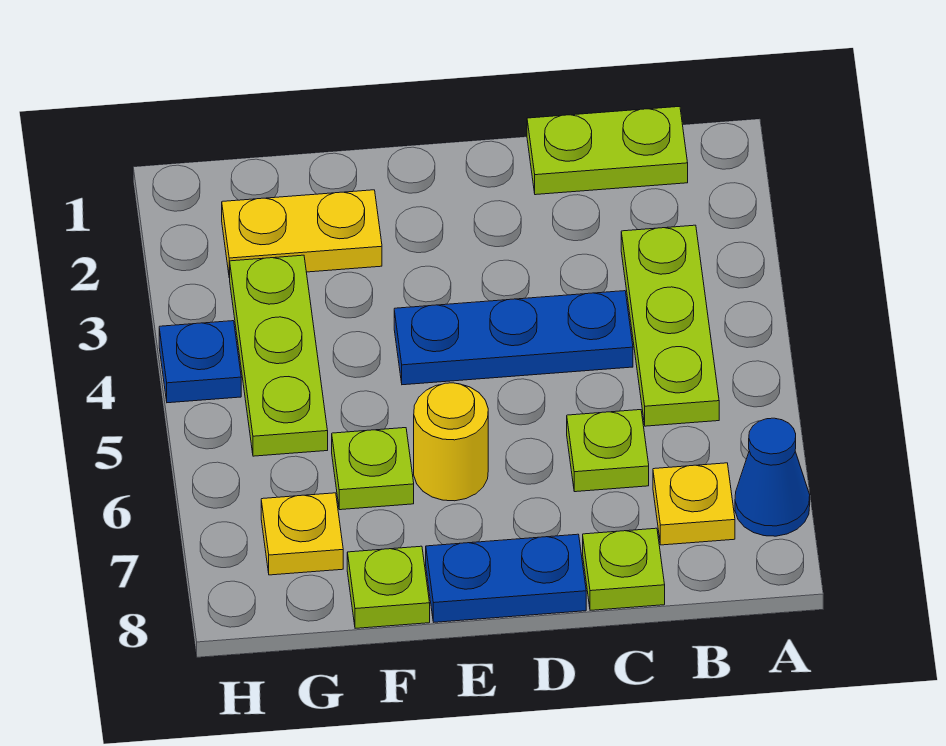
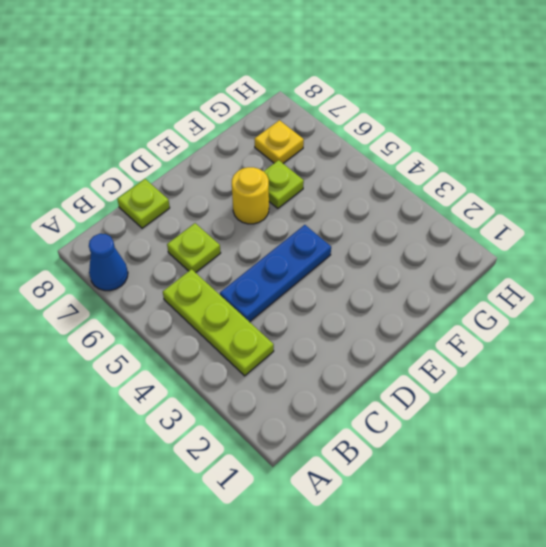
none -> lime plate B1:C1 level 1
none -> yellow plate B7 level 1
none -> blue plate D8:E8 level 1

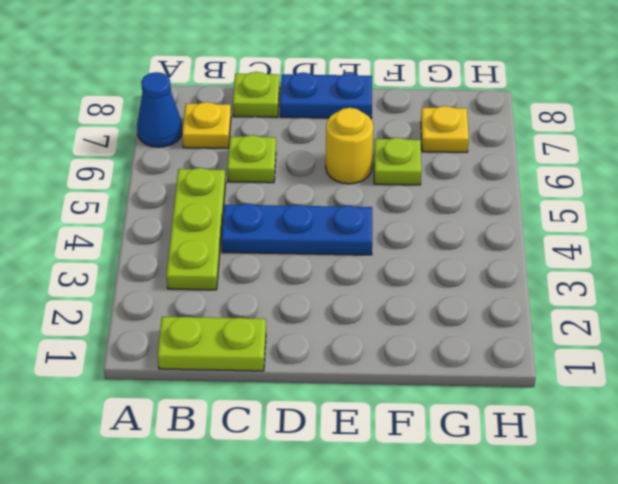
none -> yellow plate F2:G2 level 1
none -> lime plate F8 level 1
none -> lime plate G3:G5 level 1

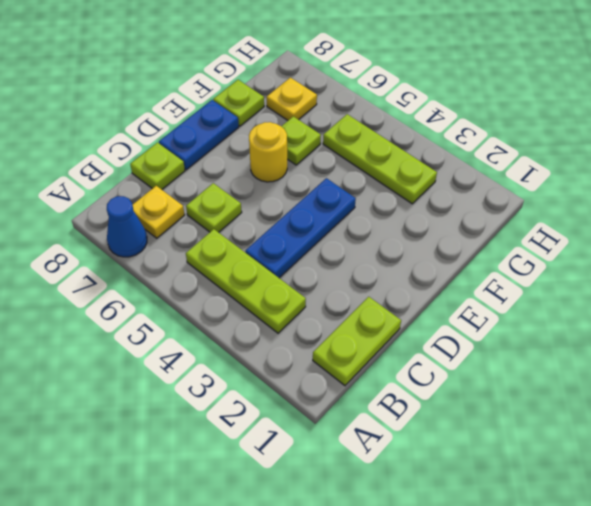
none -> yellow plate F2:G2 level 1
none -> blue plate H4 level 1

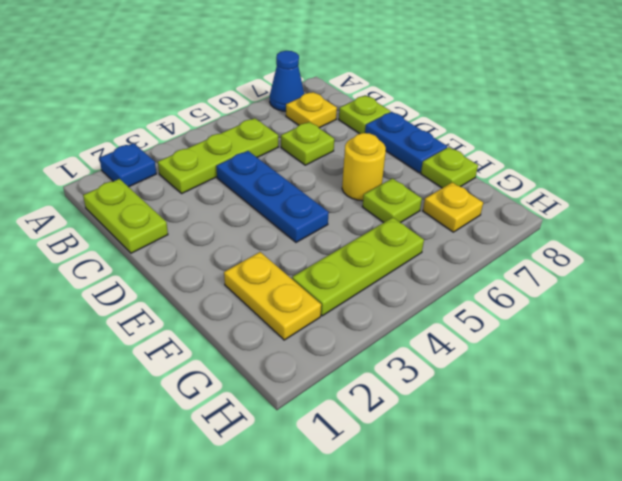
blue plate A2 level 1 -> blue plate H4 level 1

